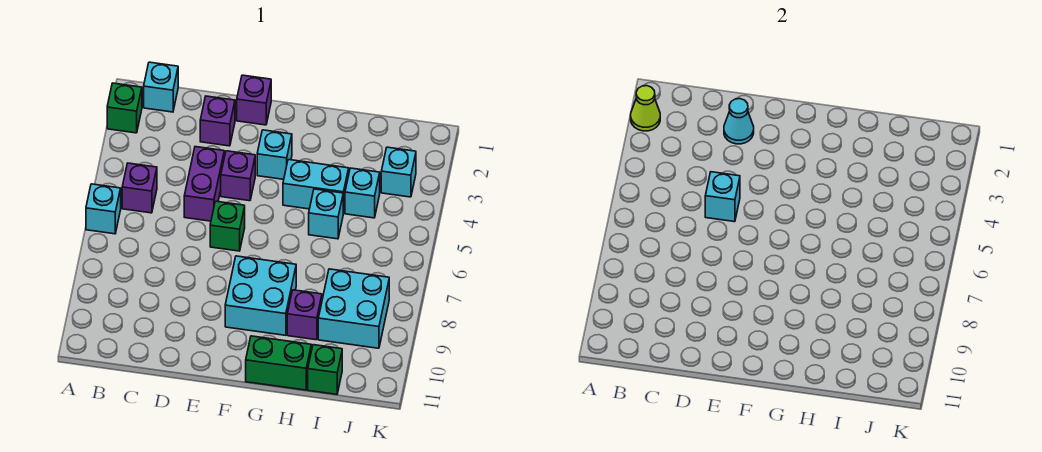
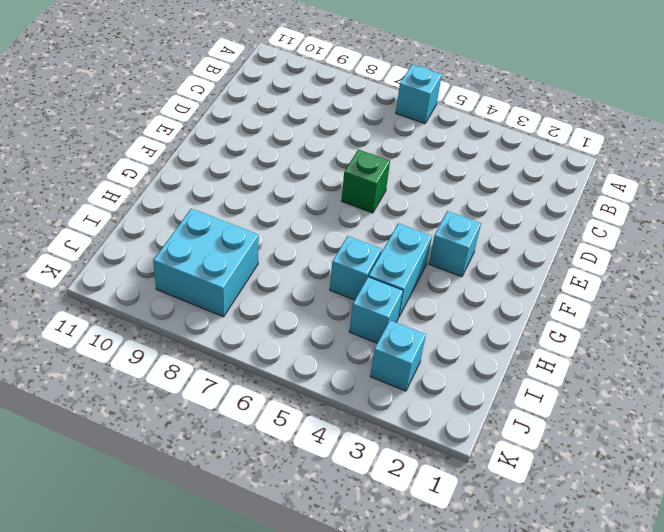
none -> green brick A2 level 1
none -> cyan brick B1 level 1
none -> purple brick B5 level 1

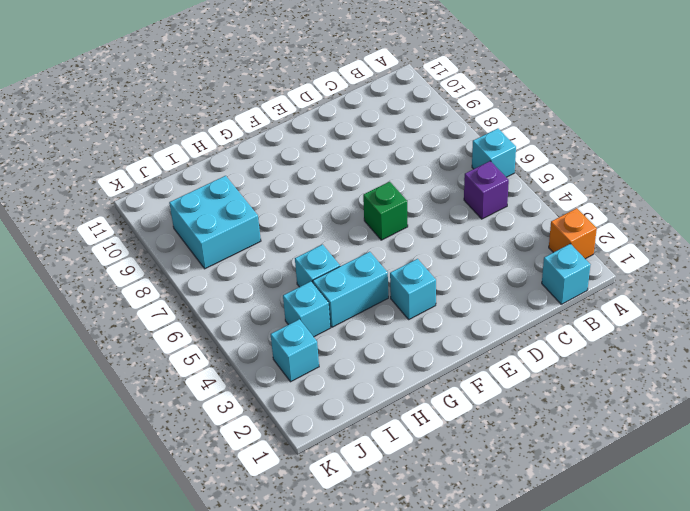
orange brick A2 level 1 -> green brick A2 level 1
none -> purple brick D2 level 1
none -> purple brick D4:D5 level 1
none -> purple brick E1 level 1

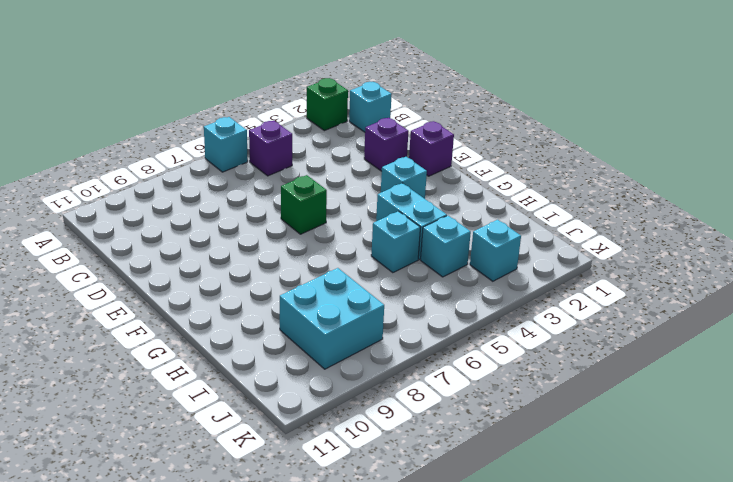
none -> purple brick D4:D5 level 1
none -> purple brick E4 level 1
none -> cyan brick F8:G9 level 1

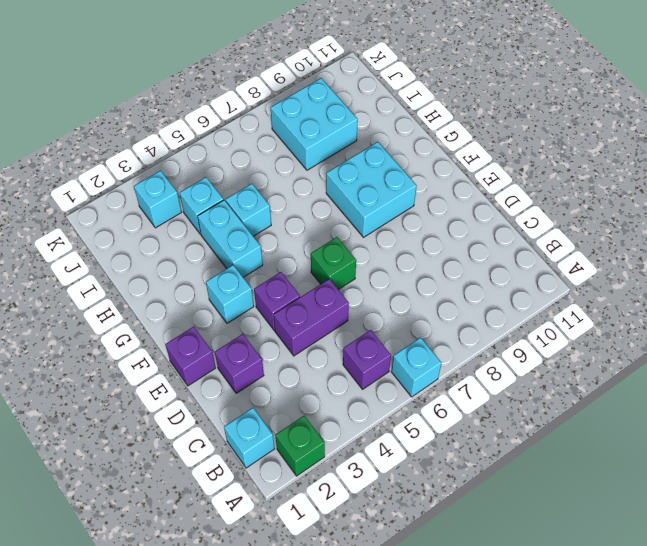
none -> green brick G11:H11 level 1
none -> purple brick H9 level 1
none -> green brick I11 level 1

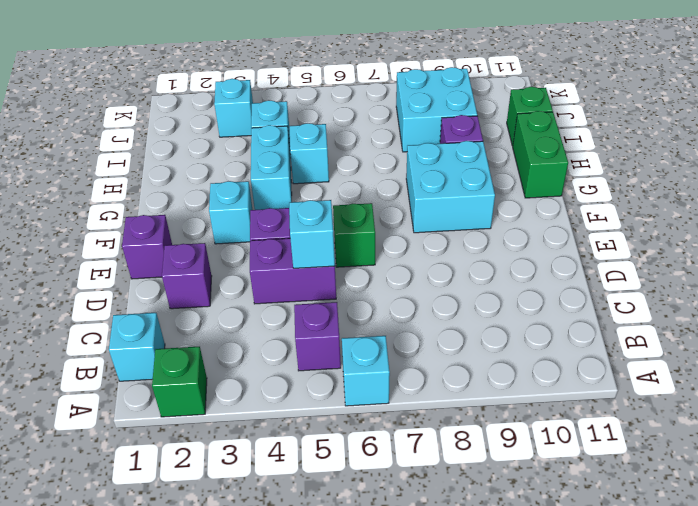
none -> lime cone A2 level 2
none -> cyan cone D2 level 2

